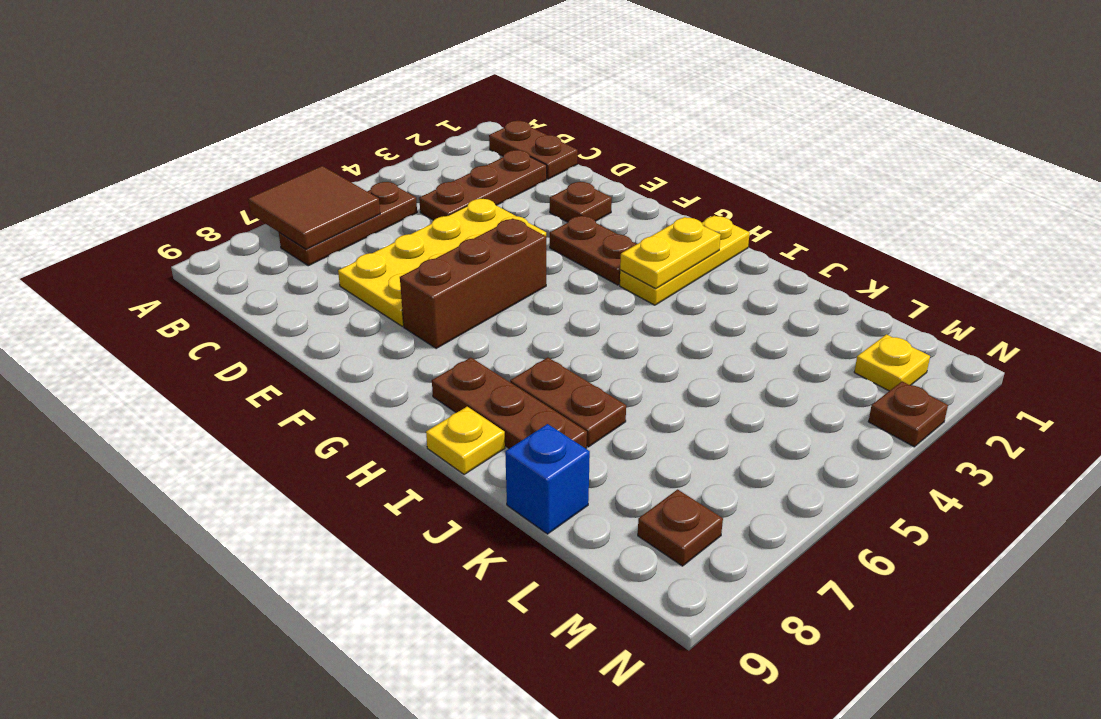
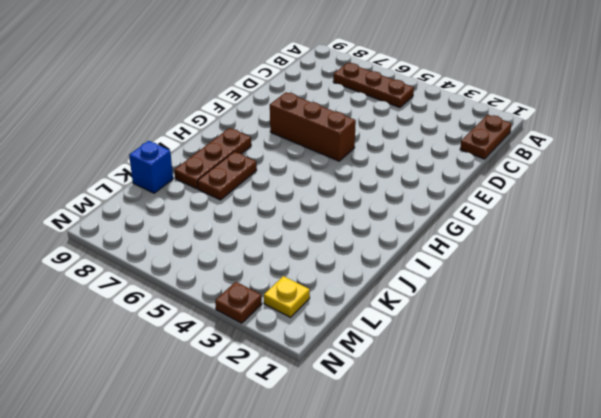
none -> brown plate C2:C4 level 1
none -> yellow plate D4:E7 level 1
none -> brown plate E2 level 1

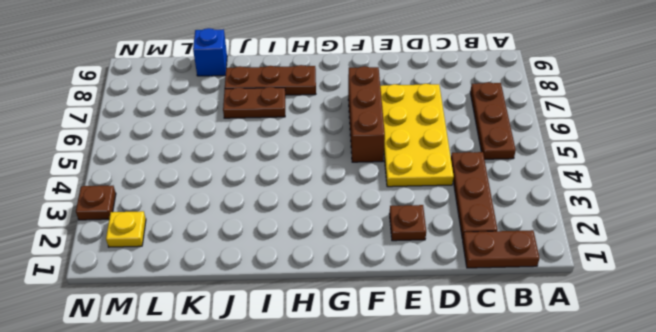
none -> brown plate F3:G3 level 1
none -> yellow plate H1:H3 level 1
none -> yellow plate I9 level 1

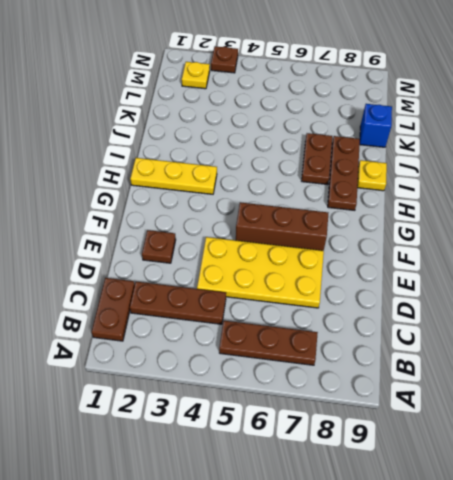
none -> brown plate F3:G3 level 1
none -> brown plate M8 level 1
none -> brown tile A6:B7 level 2

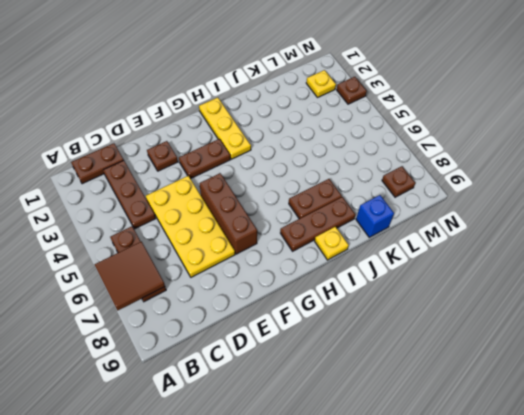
none -> yellow plate H2:H3 level 2

